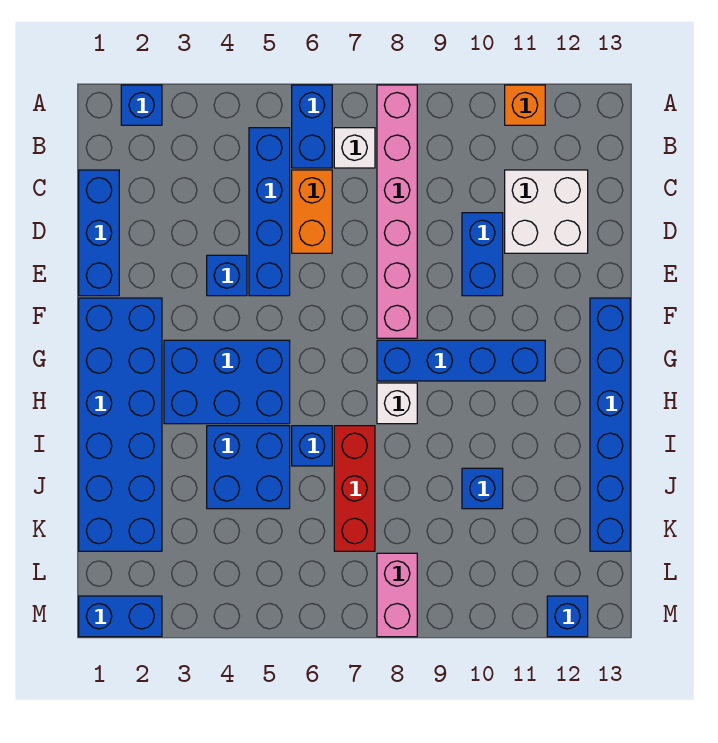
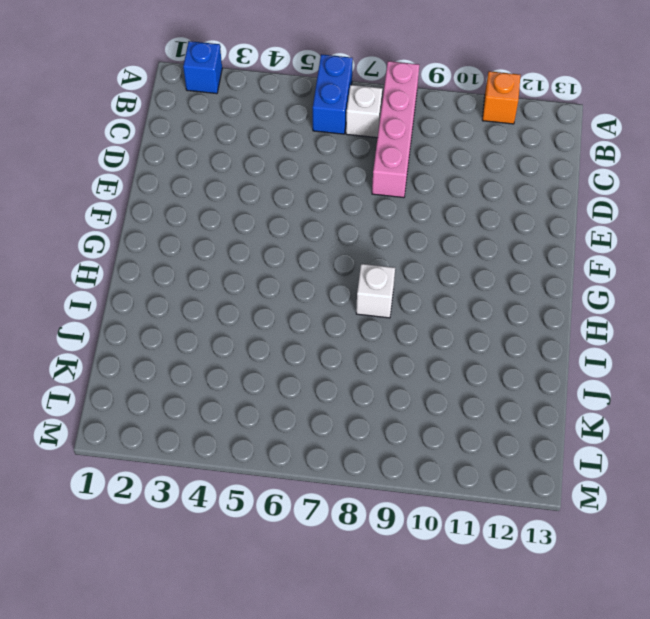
pink brick A8:D8 level 1 -> pink brick A8:F8 level 1
none -> blue brick B5:E5 level 1
none -> blue brick C1:E1 level 1
none -> orange brick C6:D6 level 1

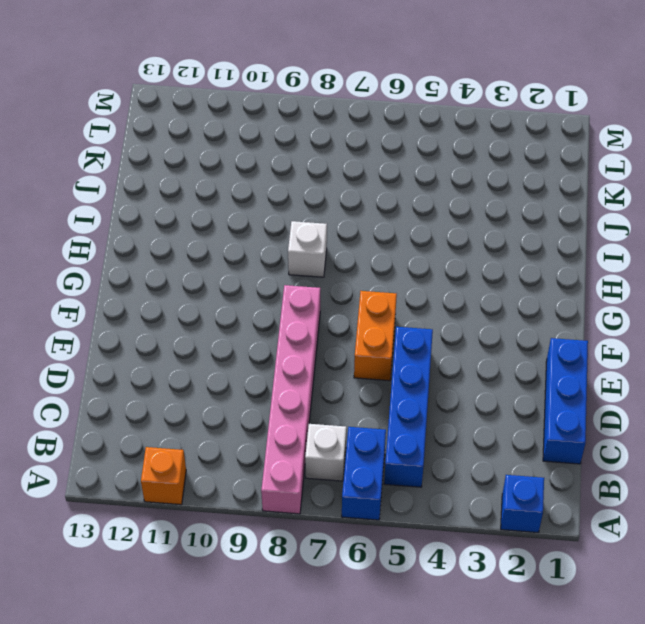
orange brick E6:F6 level 1 -> orange brick C6:D6 level 1
none -> white brick C11:D12 level 1
none -> blue brick D10:E10 level 1
none -> blue brick E4 level 1

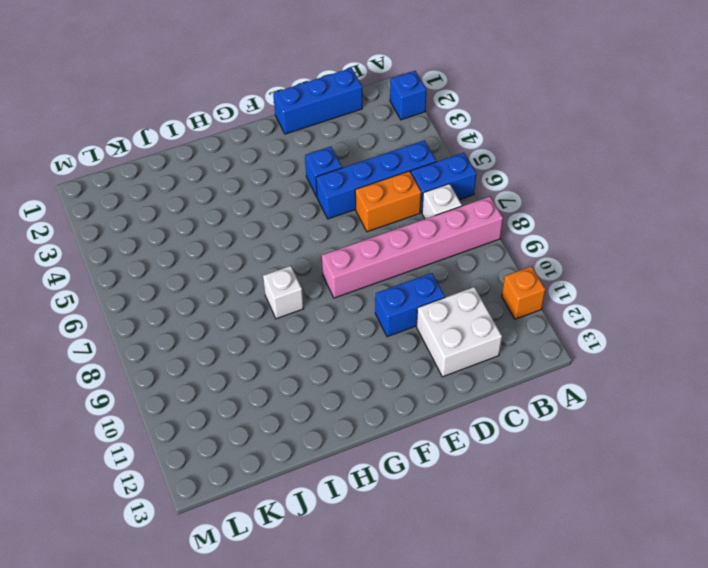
none -> blue brick F1:K2 level 1
none -> blue brick F13:K13 level 1
none -> blue brick G3:H5 level 1

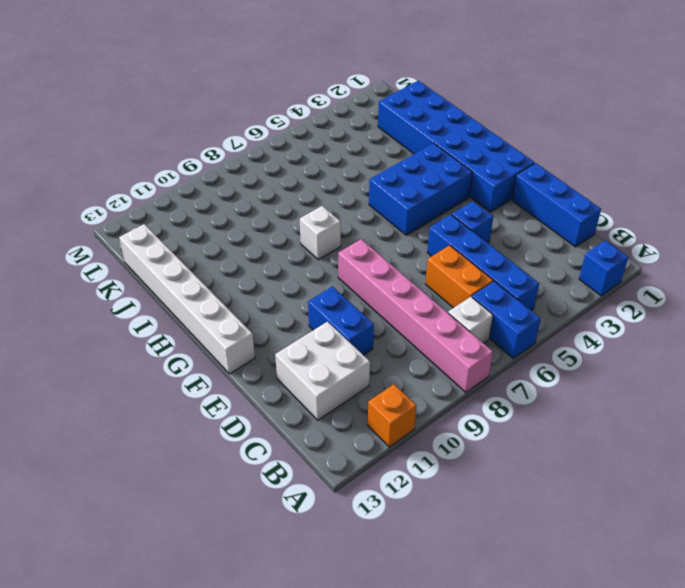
white brick F13:K13 level 1 -> blue brick F13:K13 level 1
none -> blue brick G8:G11 level 1
none -> blue brick I4:J5 level 1
none -> blue brick I6 level 1

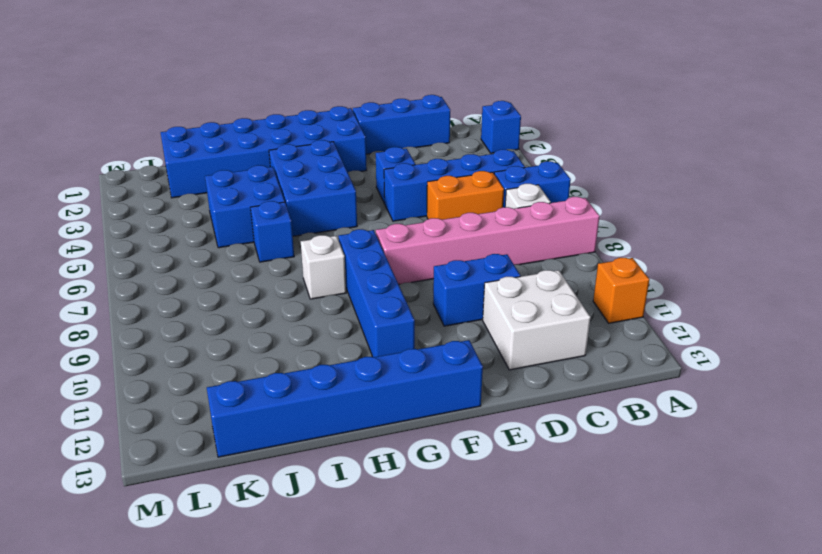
none -> red brick I7:K7 level 1
none -> blue brick J10 level 1
none -> pink brick L8:M8 level 1

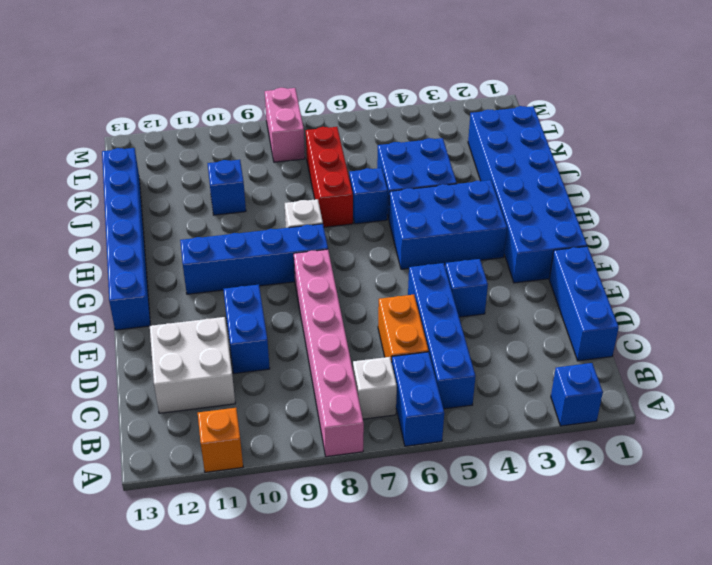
none -> blue brick M1:M2 level 1
none -> blue brick M12 level 1

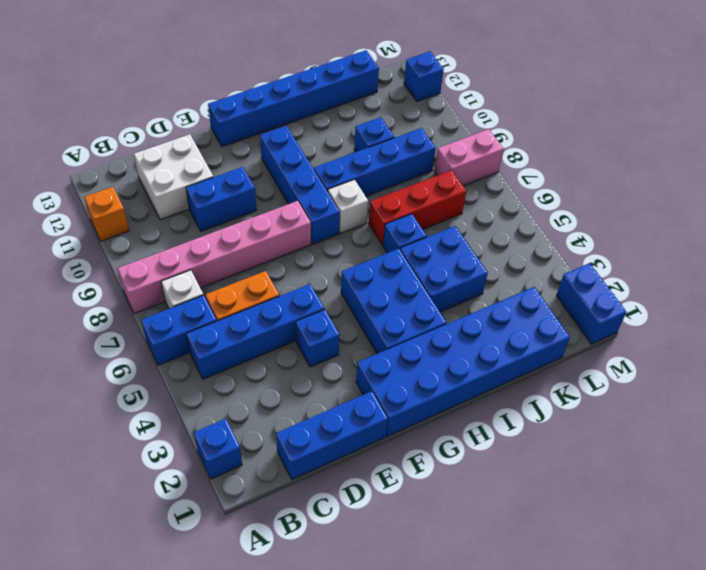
blue brick H9:K9 level 1 -> none

